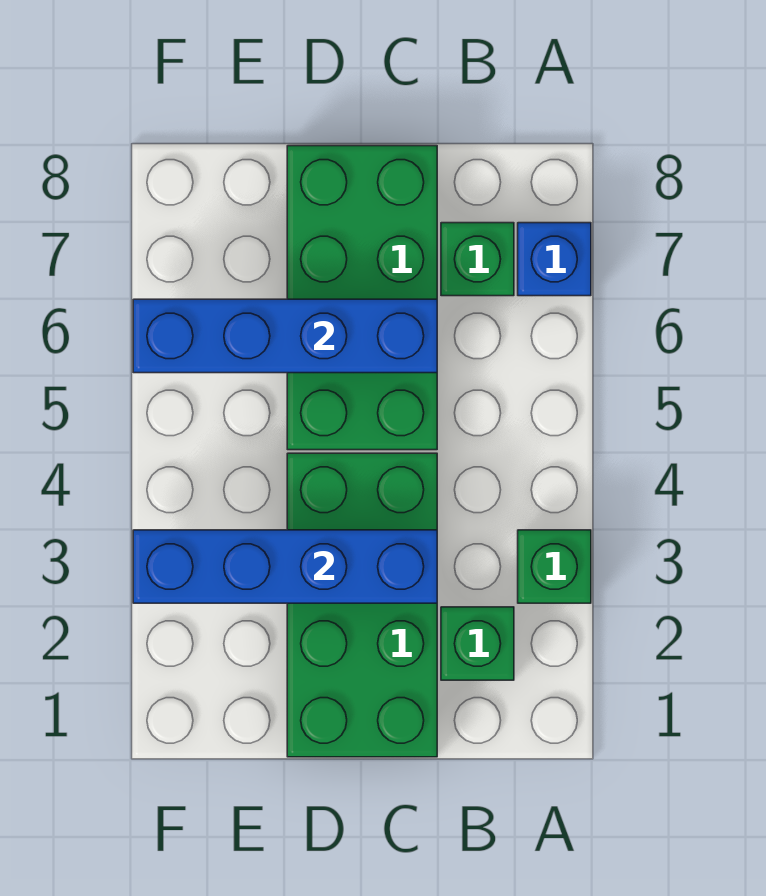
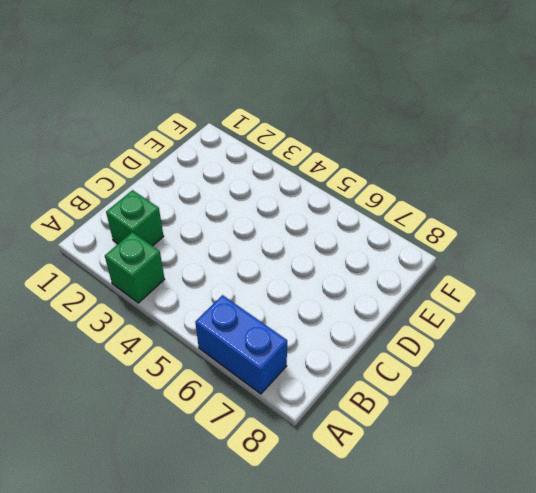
blue brick A6:A7 level 1 -> blue brick A7 level 1
none -> green brick B7 level 1
none -> green brick C1:D4 level 1

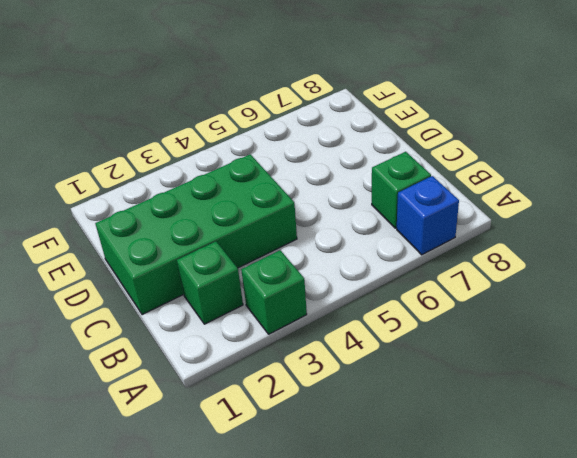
none -> green brick C5:D8 level 1
none -> blue brick C3:F3 level 2

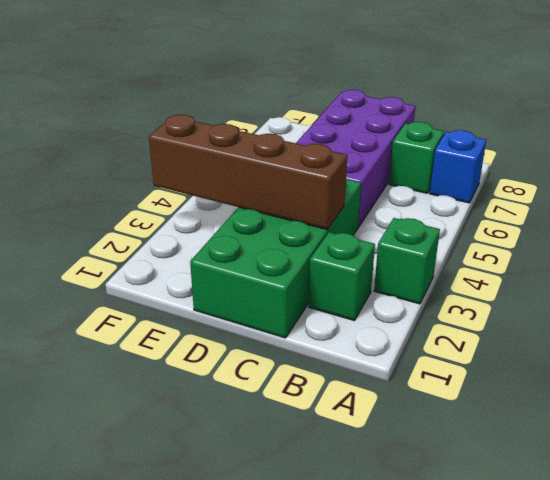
brown brick C3:F3 level 2 -> blue brick C3:F3 level 2
purple brick C5:D8 level 1 -> green brick C5:D8 level 1
none -> blue brick C6:F6 level 2

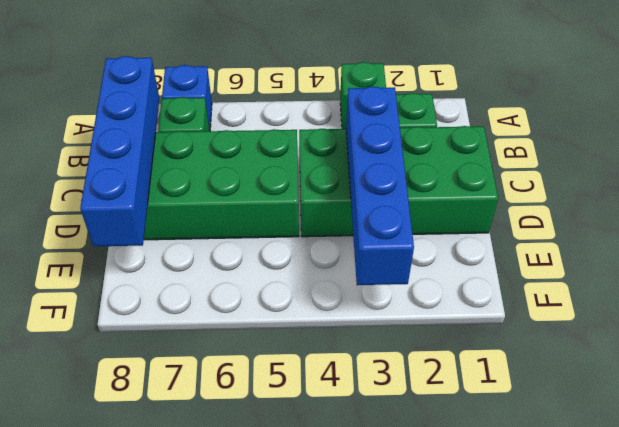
blue brick B8:E8 level 2 -> blue brick C6:F6 level 2

